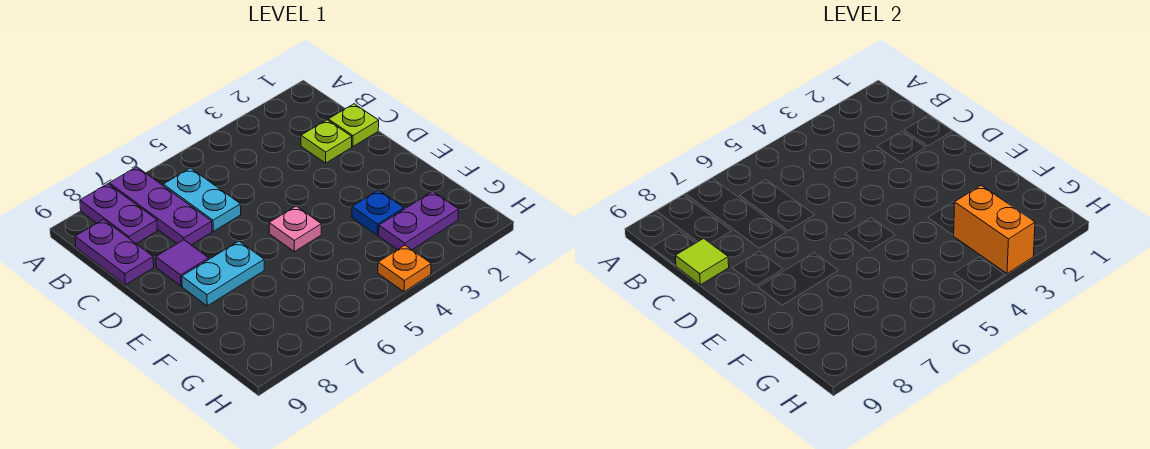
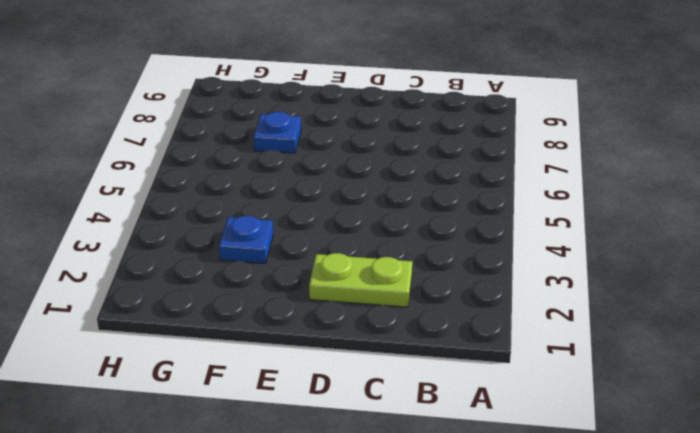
lime plate C2:D2 level 1 -> lime plate C2 level 1
blue plate F7 level 1 -> none
none -> purple plate A7:C7 level 1
none -> purple plate A8:B8 level 1
none -> cyan plate B6:C6 level 1

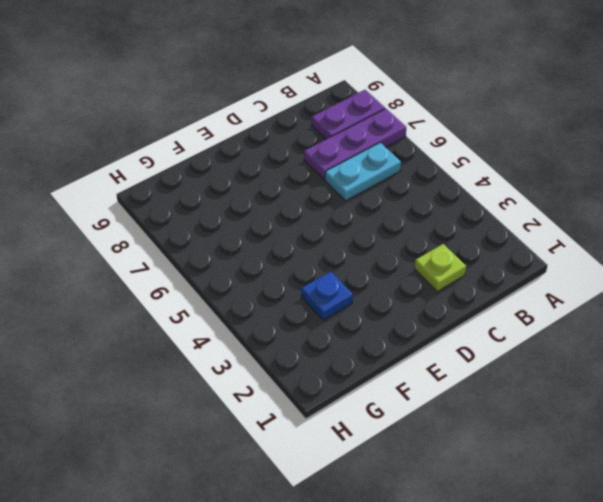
none -> purple plate B9:C9 level 1
none -> lime plate C1 level 1
none -> purple tile D8 level 1

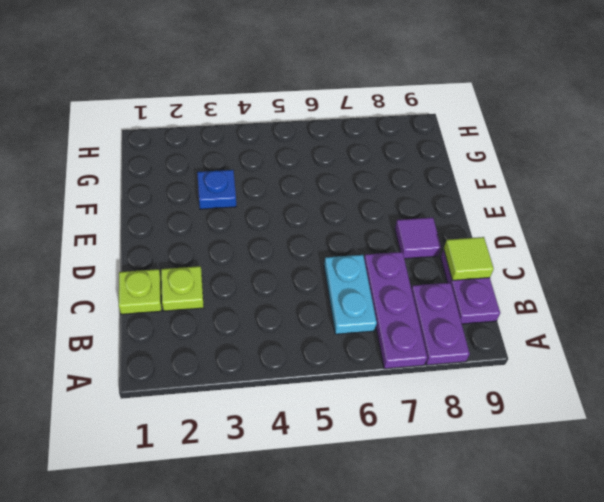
none -> pink plate E5 level 1
none -> cyan plate E7:E8 level 1
none -> purple plate G2:G3 level 1

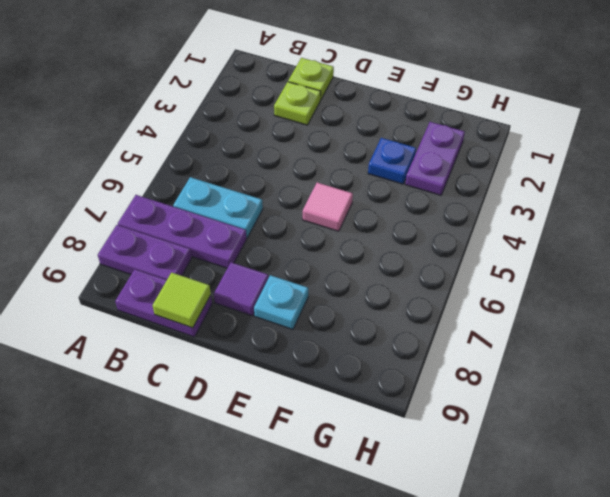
pink tile E5 level 1 -> pink plate E5 level 1
cyan plate E8 level 1 -> cyan plate E7:E8 level 1
none -> orange plate H4 level 1
none -> orange brick G3:H3 level 2

